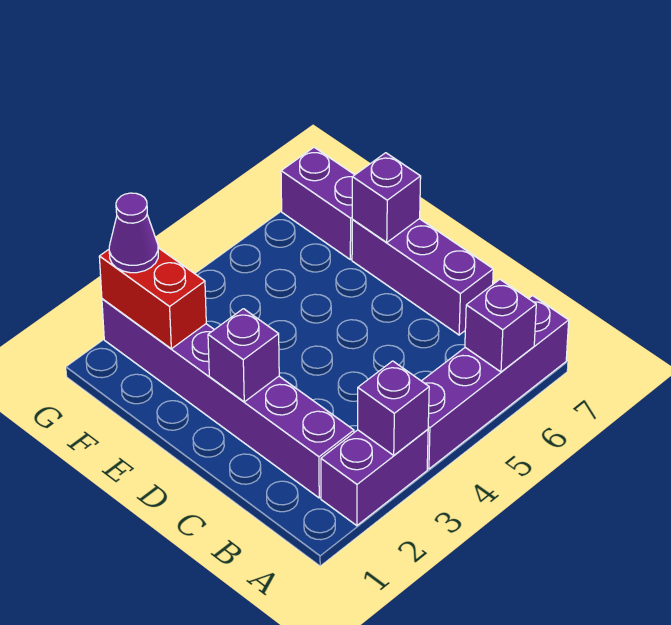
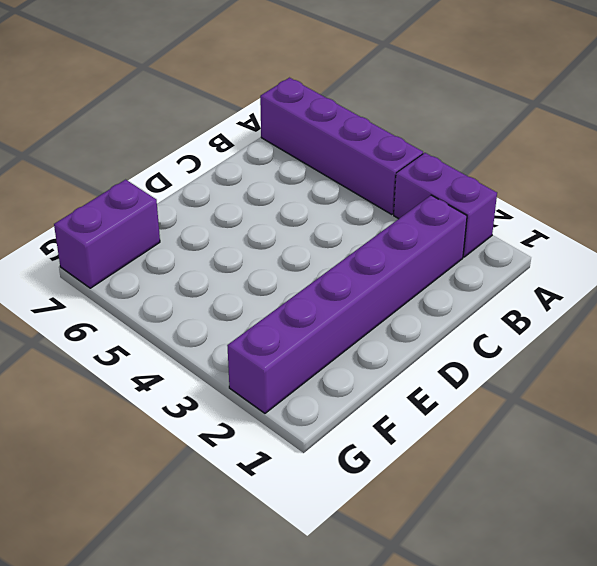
none -> purple brick C7:E7 level 1
none -> purple brick A3 level 2

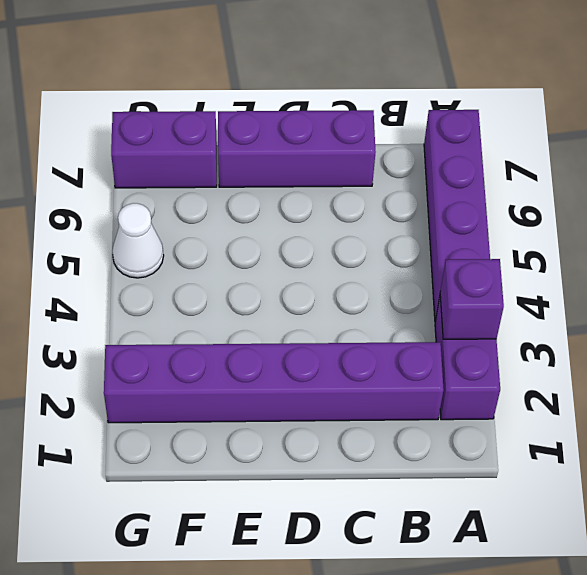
white cone G5 level 1 -> none
none -> purple brick A6 level 2
none -> purple brick D2 level 2

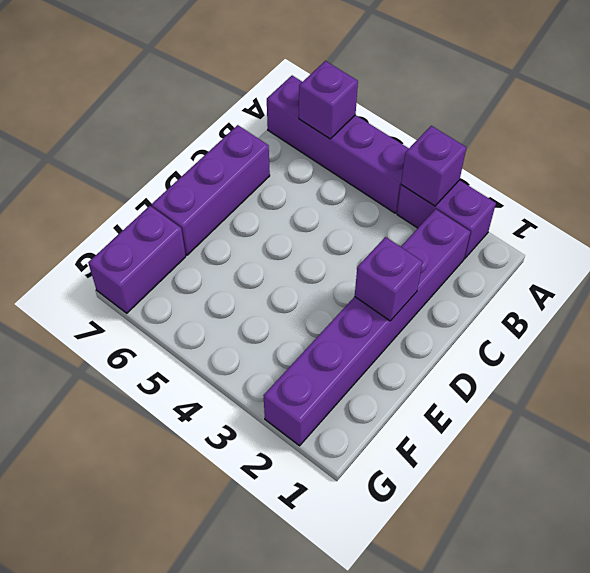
none -> purple brick E7 level 2
none -> red brick F2:G2 level 2

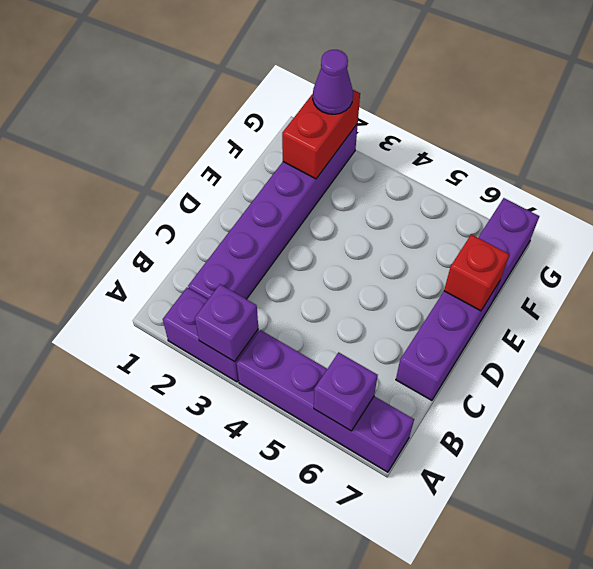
red brick E7 level 2 -> purple brick E7 level 2
none -> purple brick D2 level 2

